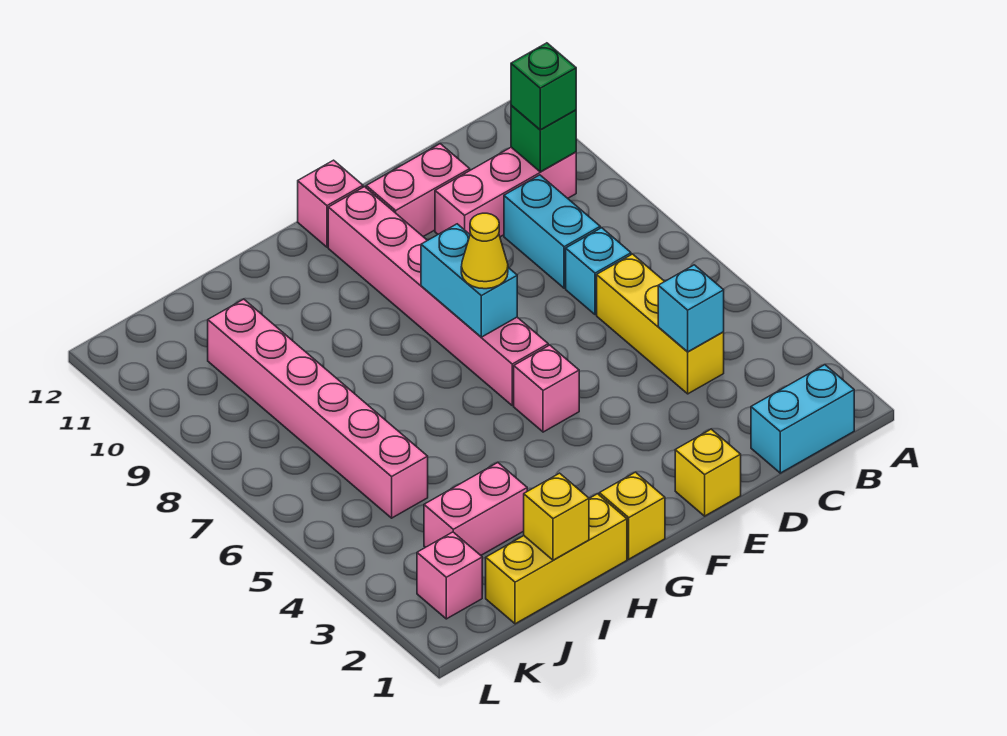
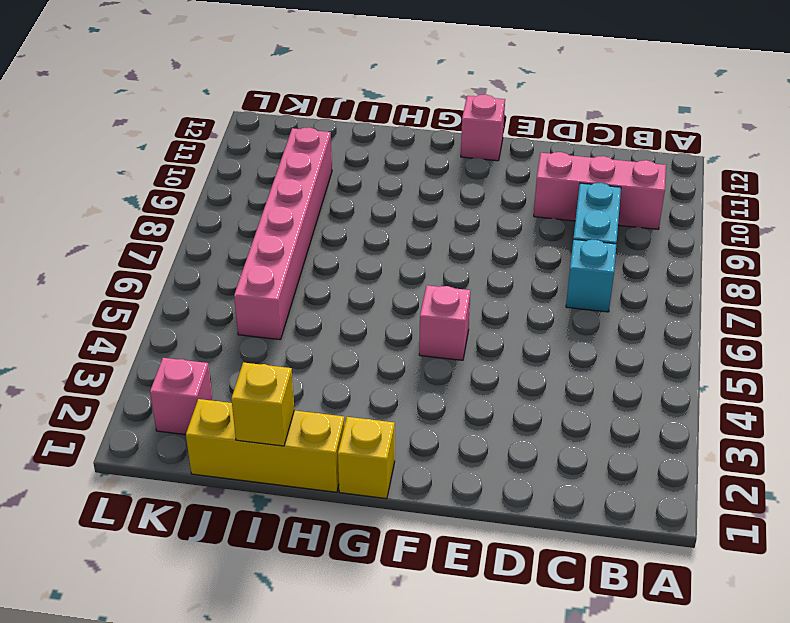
none -> cyan brick B1:C1 level 1
none -> yellow brick C4:C6 level 1
none -> pink brick D11:E11 level 1

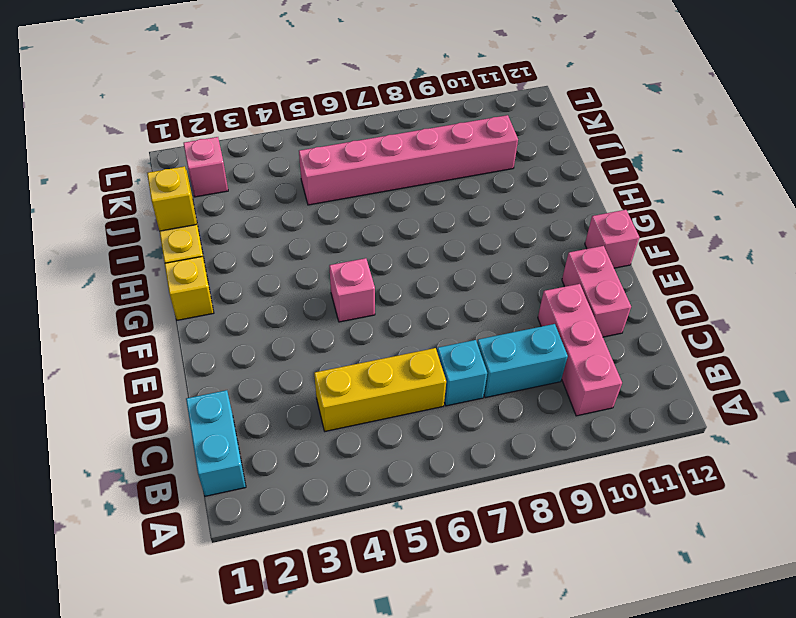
none -> yellow brick E1 level 1
none -> pink brick F6:F11 level 1
none -> pink brick I3:J3 level 1

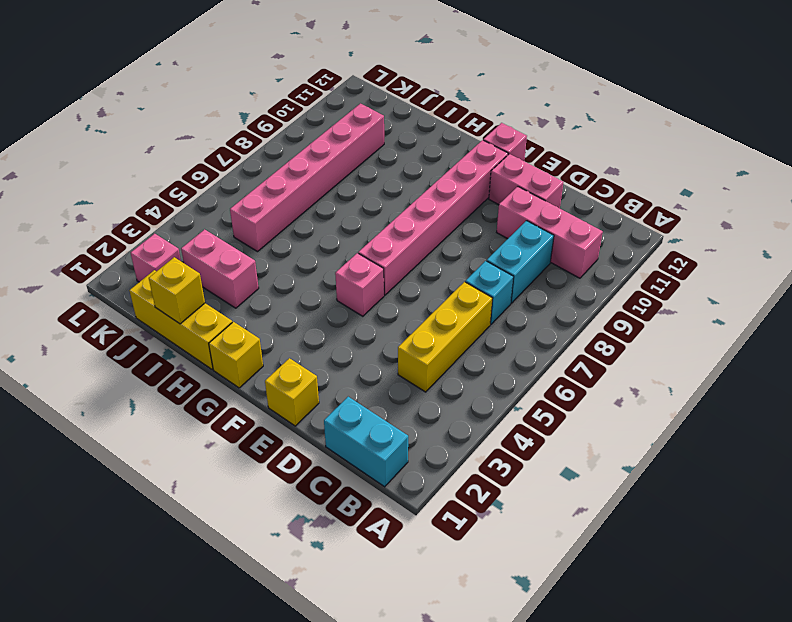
none -> green brick B10 level 2
none -> cyan brick C4 level 2
none -> cyan brick F7:F8 level 2

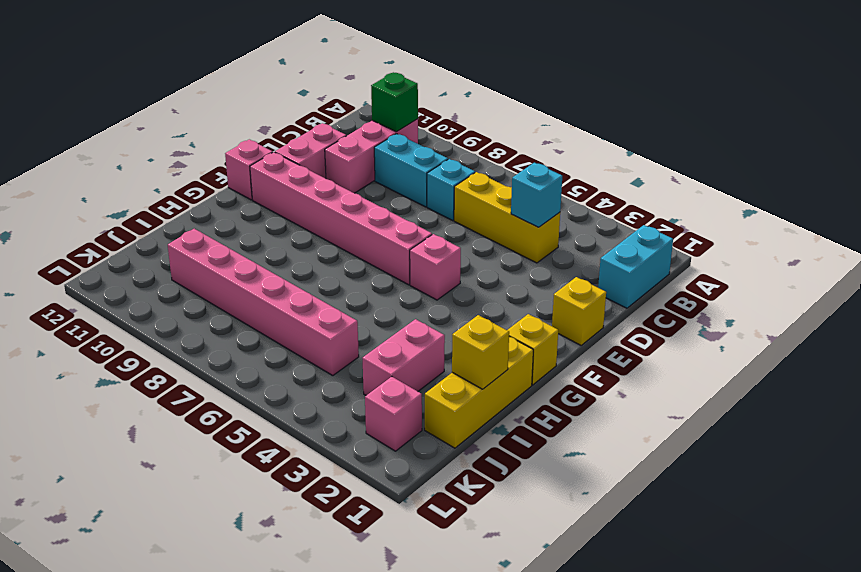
none -> cyan brick F7:F8 level 2
none -> green brick B10 level 3
none -> yellow cone F7 level 3

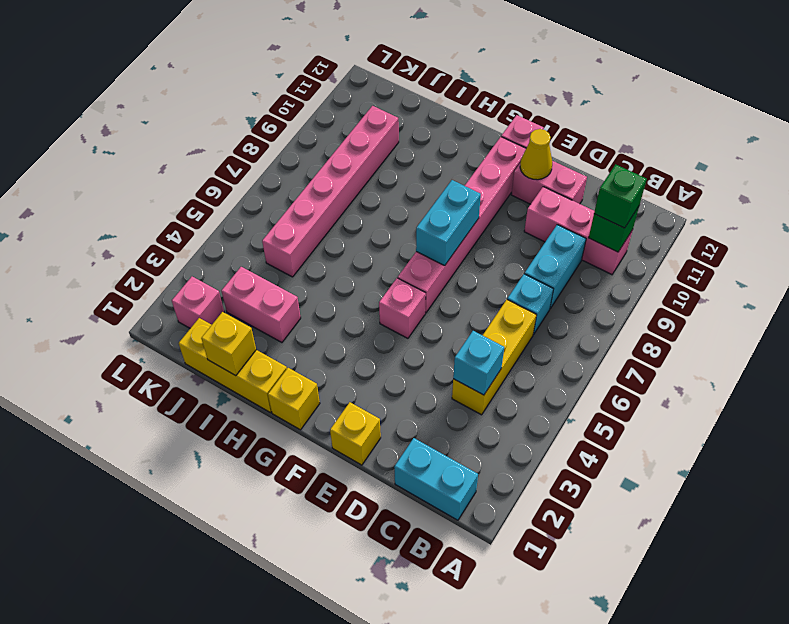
yellow cone E11 level 2 -> yellow cone F7 level 3

